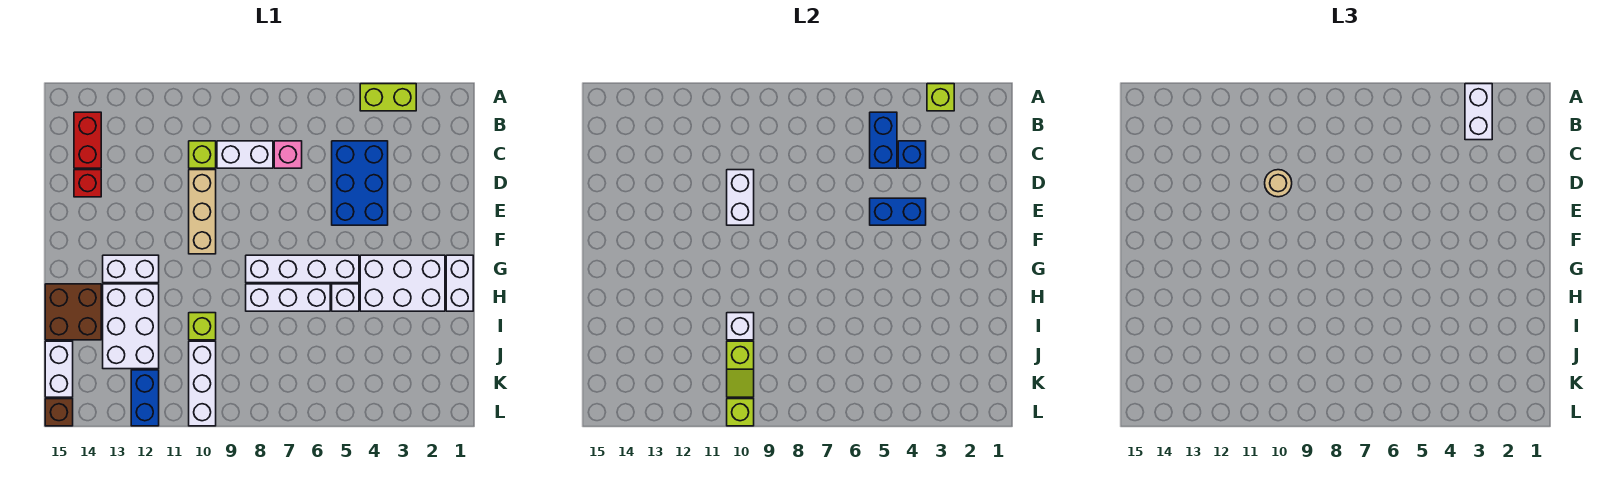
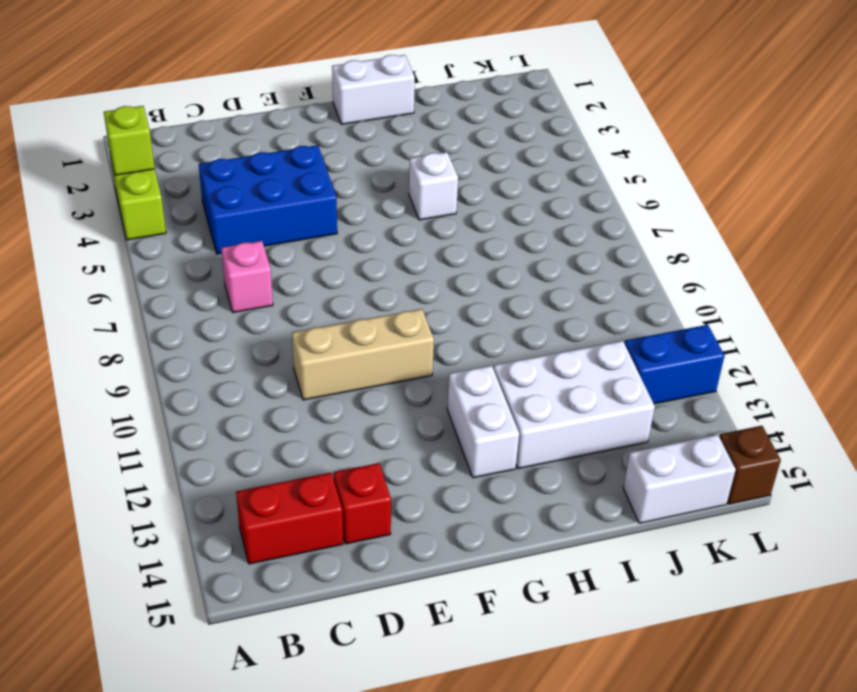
none -> white brick C8:C9 level 1
none -> lime brick C10 level 1
none -> white brick G2:H4 level 1
none -> white brick G5:G8 level 1

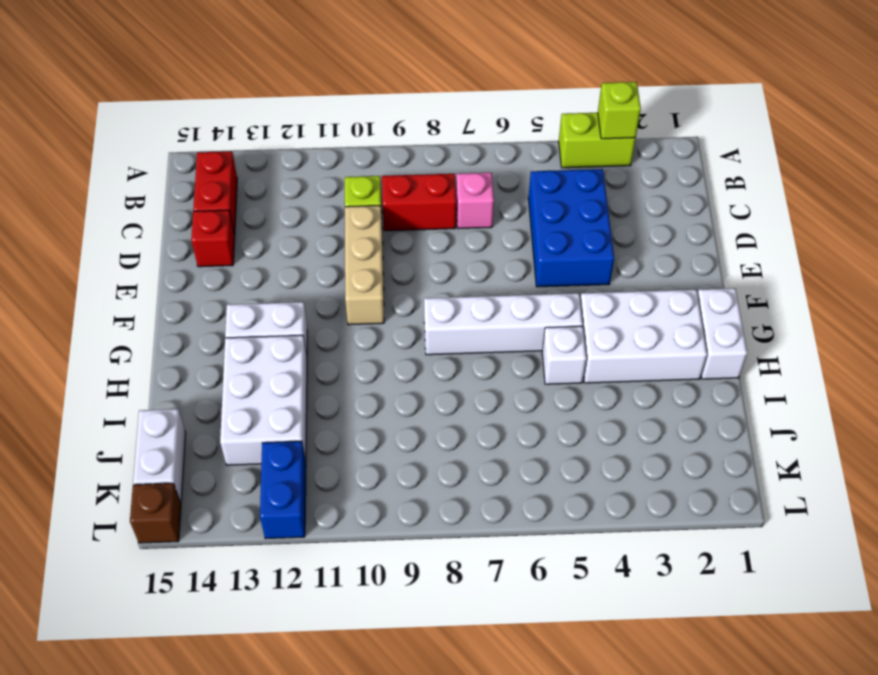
red brick C8:C9 level 1 -> white brick C8:C9 level 1
none -> white brick H6:H8 level 1
none -> brown brick H14:I15 level 1
none -> lime brick I10 level 1
none -> white brick J10:L10 level 1

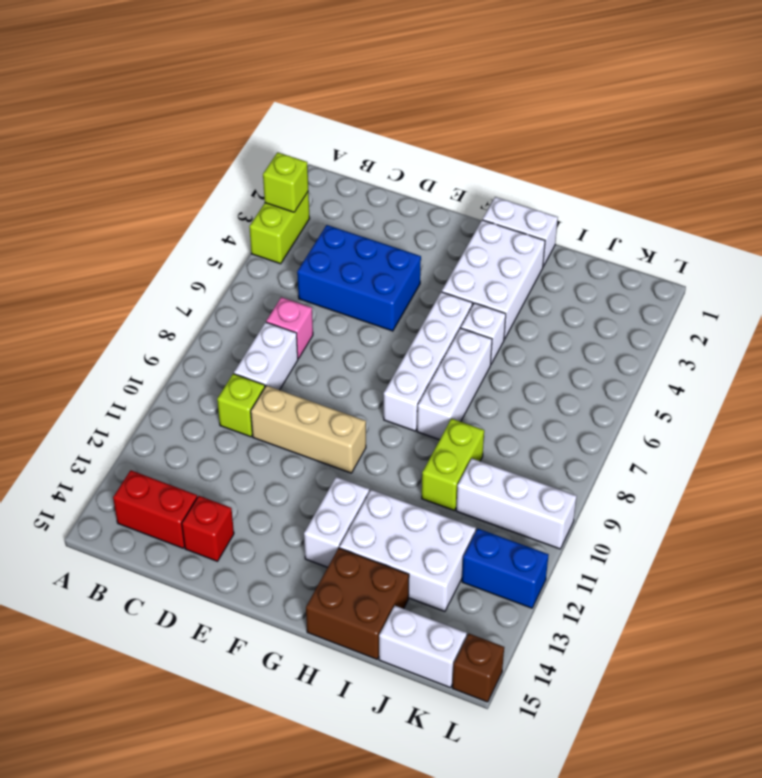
lime brick I9:I10 level 1 -> lime brick I10 level 1
none -> blue brick B5:C5 level 2
none -> blue brick C4 level 2
none -> white brick D10:E10 level 2
none -> blue brick E4:E5 level 2

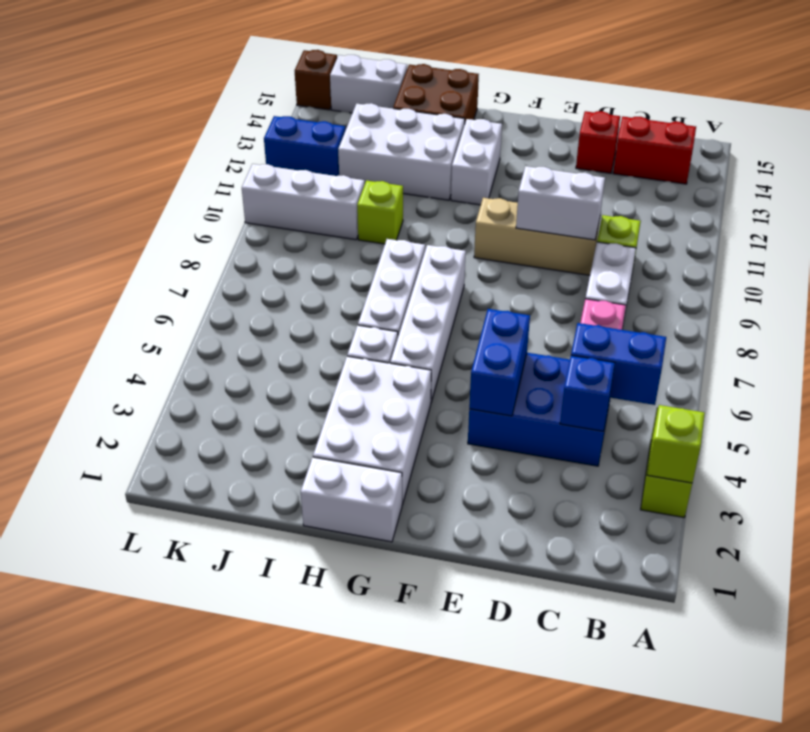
none -> white brick I10 level 2
none -> lime slope J10:K10 level 2 top J
none -> lime brick L10 level 2
none -> white brick A3:B3 level 3

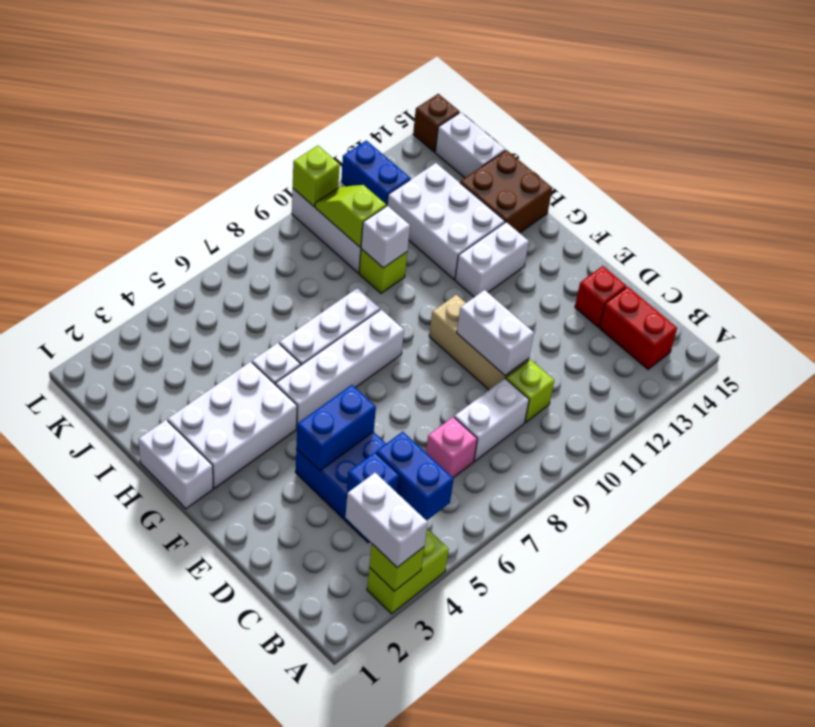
none -> tan round brick D10 level 3

